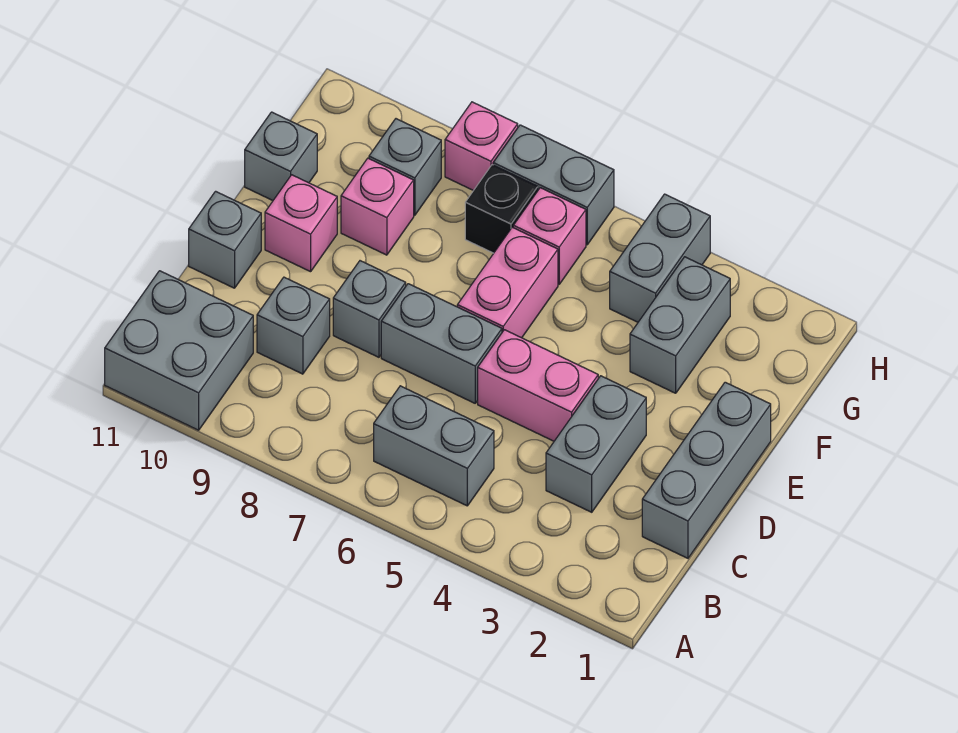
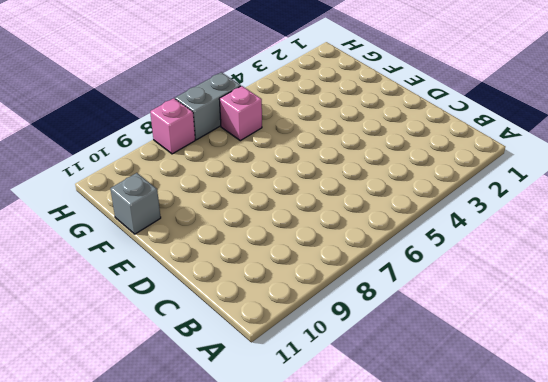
none -> grey brick A10:B11 level 1
none -> grey brick B5:B6 level 1
none -> grey brick C1:E1 level 1

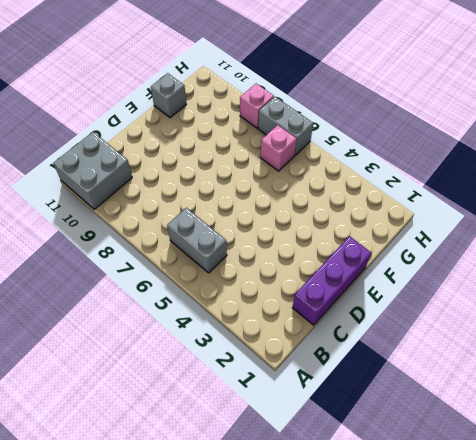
purple brick C1:E1 level 1 -> grey brick C1:E1 level 1
none -> grey brick C3:D3 level 1
none -> grey brick C9 level 1
none -> pink brick D4:D5 level 1

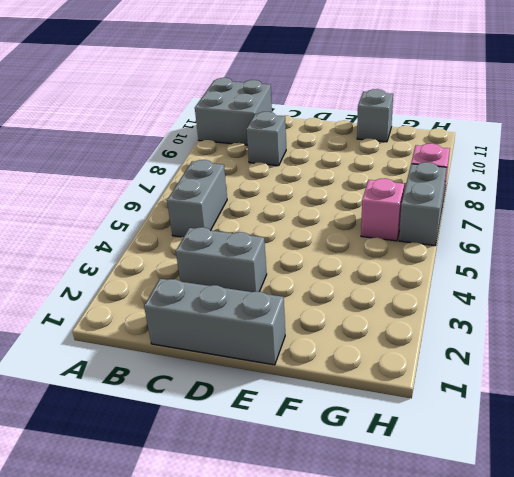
none -> pink brick D4:D5 level 1
none -> grey brick D6:D7 level 1
none -> grey brick D8 level 1

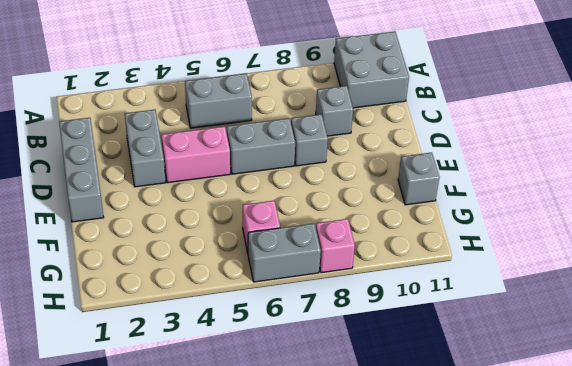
none -> grey brick D11 level 1
none -> pink brick E6:F6 level 1
none -> pink brick E10 level 1

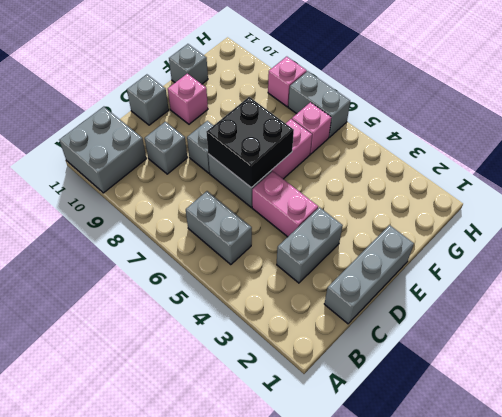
black brick D6:E7 level 2 -> none
none -> grey brick F3:G3 level 1
none -> pink brick F9 level 1
none -> grey brick G4:H4 level 1

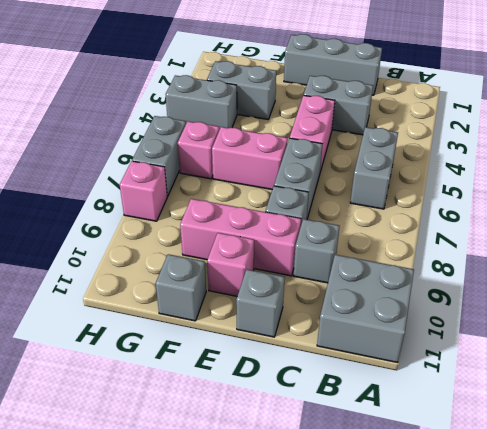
pink brick D9:F9 level 1 -> pink brick F9 level 1
none -> black brick G7 level 1
none -> grey brick G9 level 1

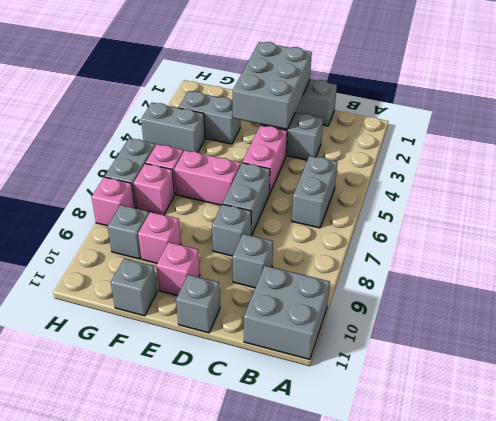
grey brick D1:E3 level 2 -> none
pink brick G7 level 1 -> black brick G7 level 1

